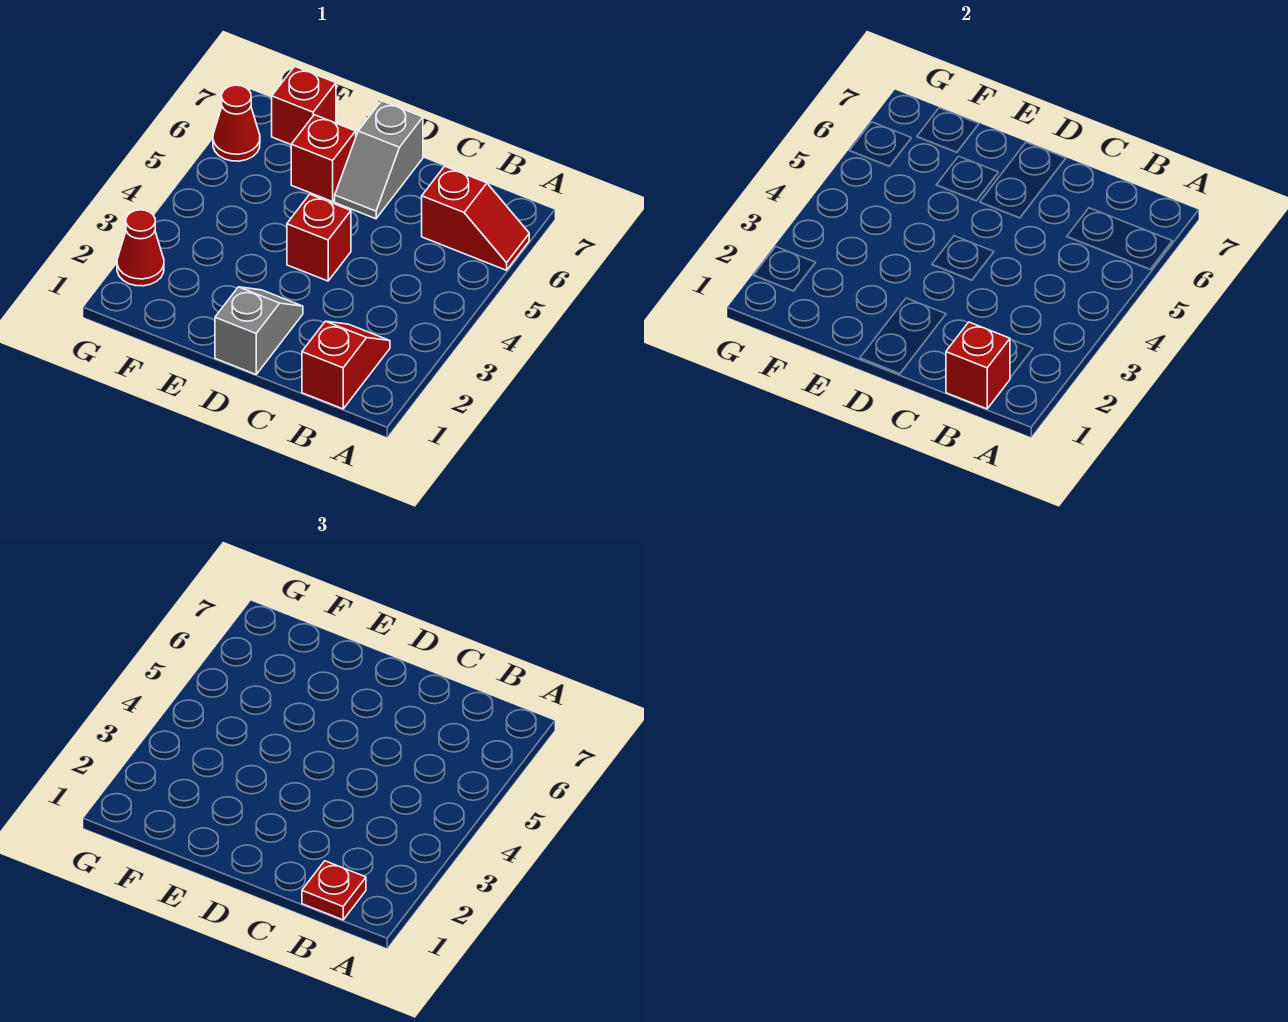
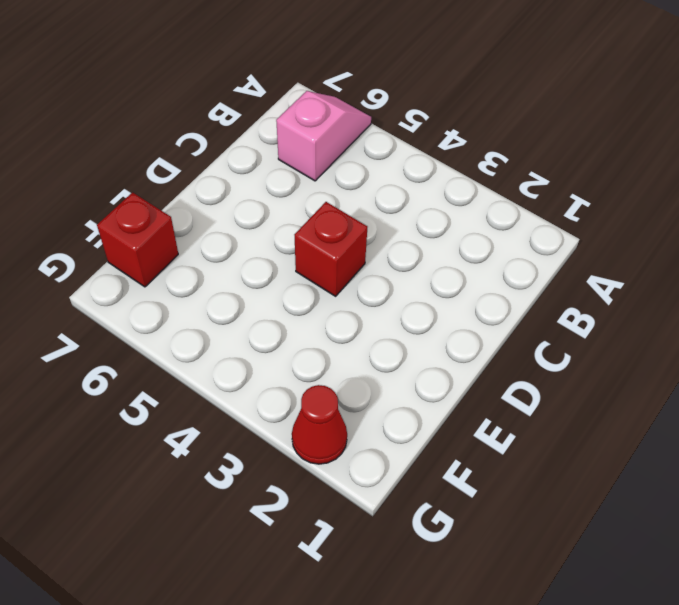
pink slope A6:B6 level 1 top B -> red slope A6:B6 level 1 top B
none -> red slope B1:B2 level 1 top 1
none -> grey slope D1:D2 level 1 top 1

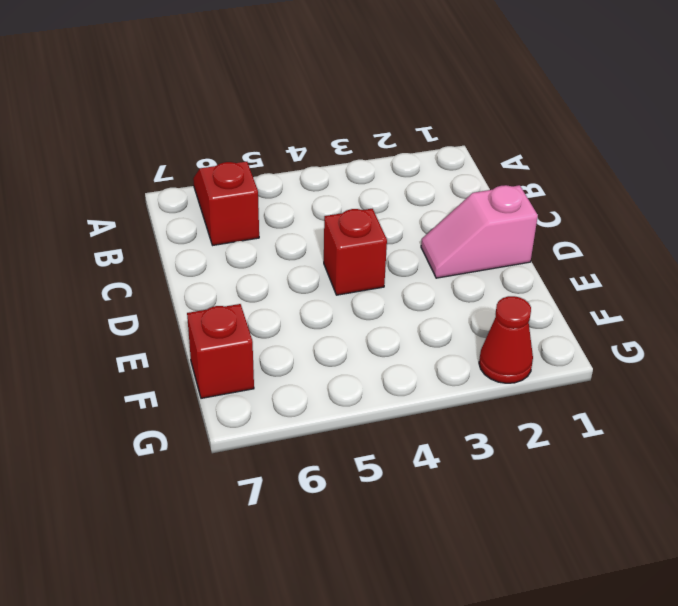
pink slope D1:D2 level 1 top 1 -> grey slope D1:D2 level 1 top 1
none -> red slope B1:B2 level 1 top 1
none -> grey slope D6:D7 level 1 top 7

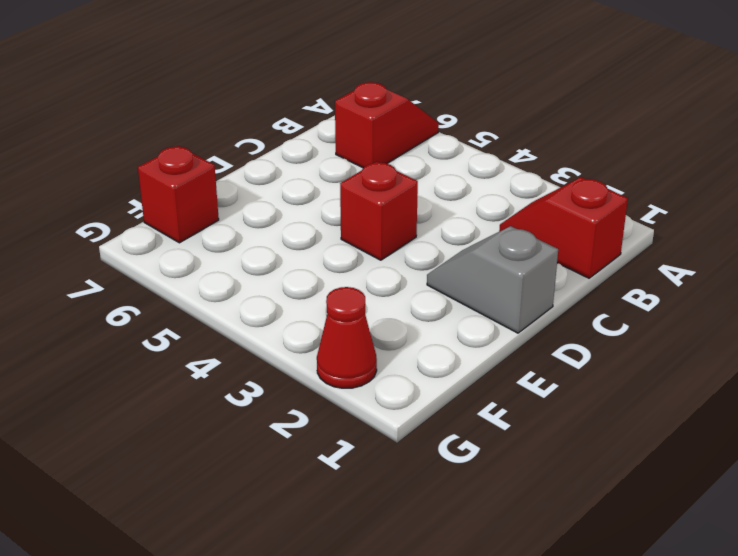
none -> grey slope D6:D7 level 1 top 7
none -> red brick E6 level 1

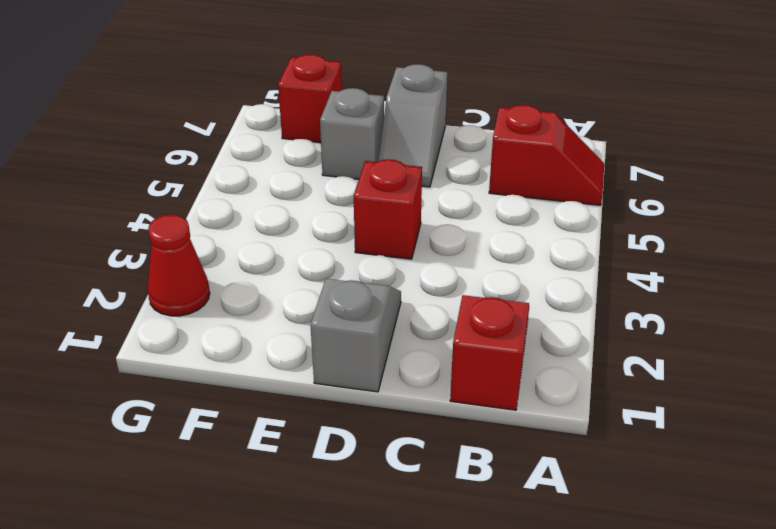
grey brick E6 level 1 -> red brick E6 level 1
none -> red cone G6 level 1
none -> red brick B1 level 2

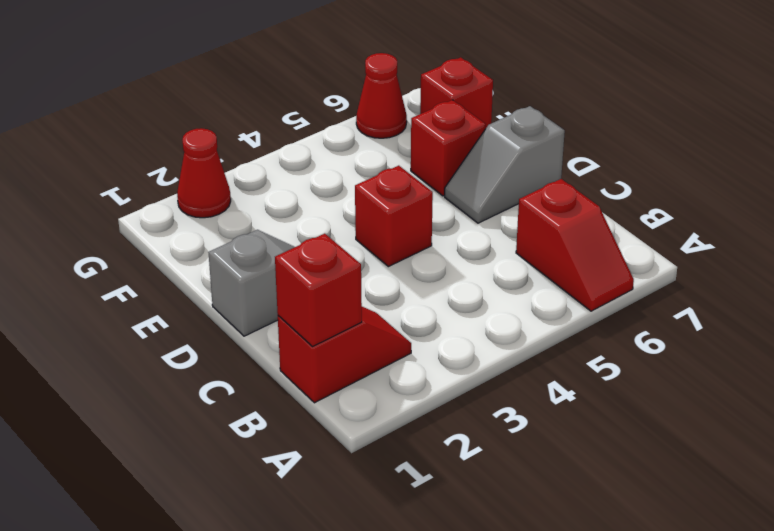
none -> red plate B1 level 3

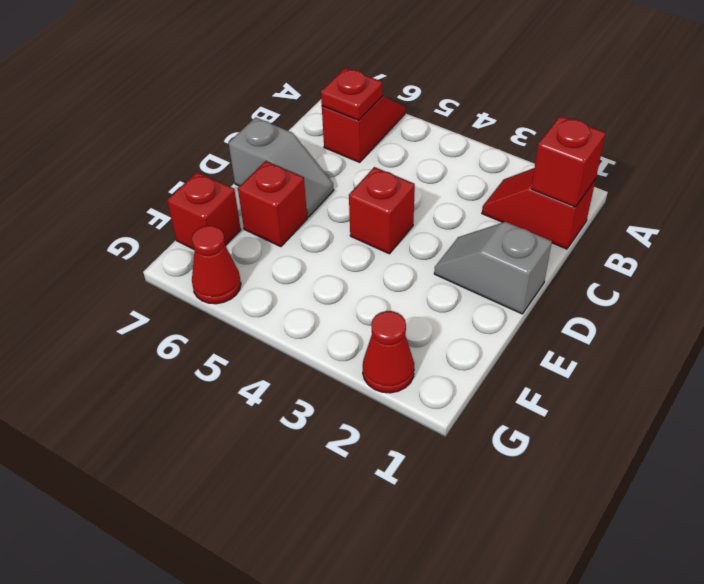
red plate B6 level 2 -> red plate B1 level 3

